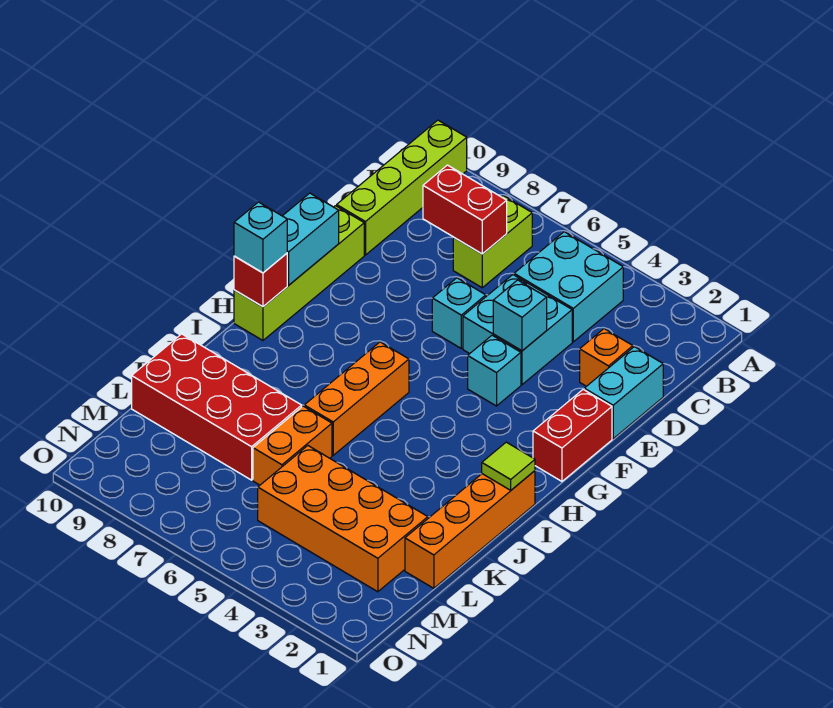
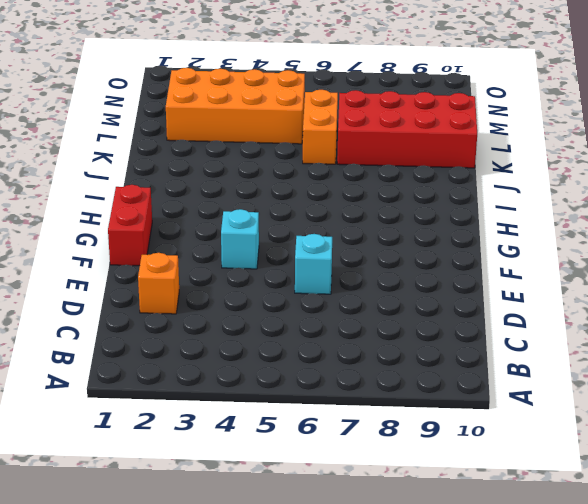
none -> lime brick A10:D10 level 1
none -> cyan brick B4:C5 level 1
none -> lime brick B7:C7 level 1

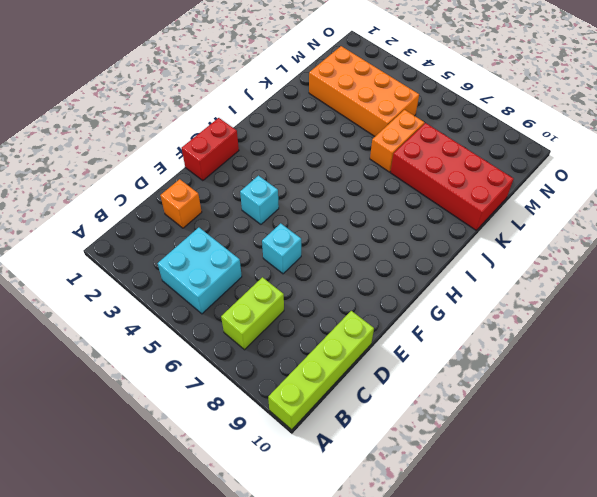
none -> cyan brick D1:E1 level 1
none -> cyan brick D4:E5 level 1
none -> lime brick E10:H10 level 1

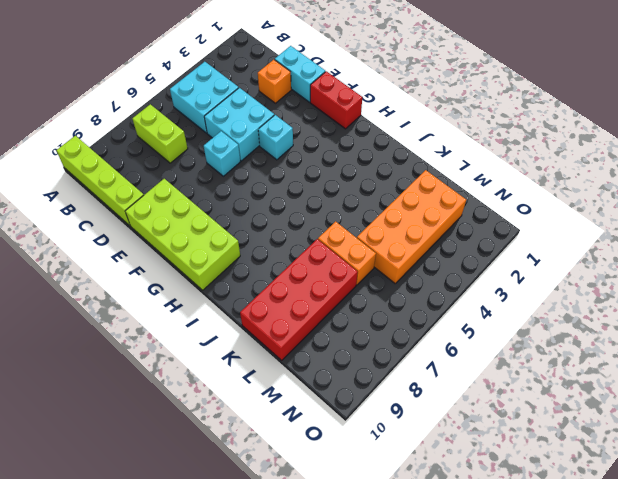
lime brick E9:H10 level 1 -> lime brick E10:H10 level 1
none -> orange brick H6:J6 level 1
none -> orange brick I1:L1 level 1
none -> red brick C7:C8 level 2

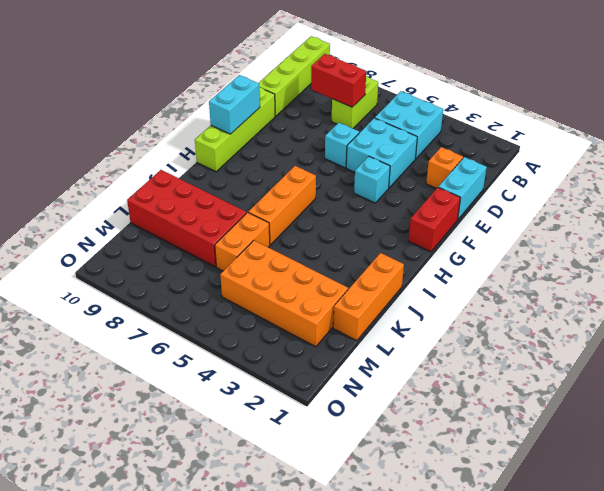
orange brick J1:L1 level 1 -> orange brick I1:L1 level 1
none -> cyan brick E4 level 2
none -> red brick H10 level 2
none -> lime tile I1 level 2

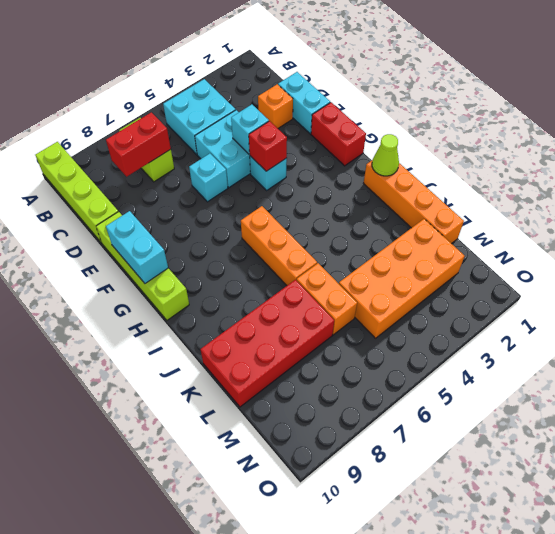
red brick F4 level 2 -> red brick H10 level 2
lime cone I1 level 2 -> lime tile I1 level 2
none -> cyan brick H10 level 3

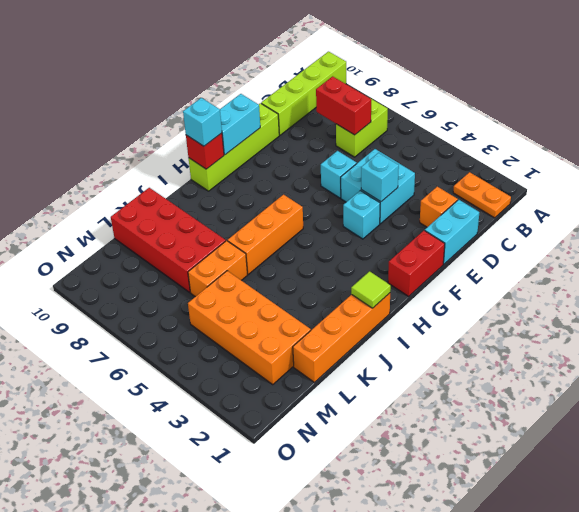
orange plate B1:B2 level 1 -> none
none -> cyan brick B4:C5 level 1

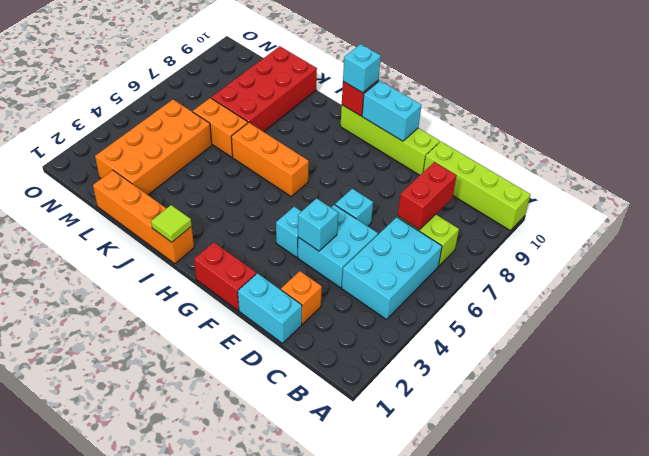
cyan brick B4:C6 level 1 -> cyan brick B4:C5 level 1

